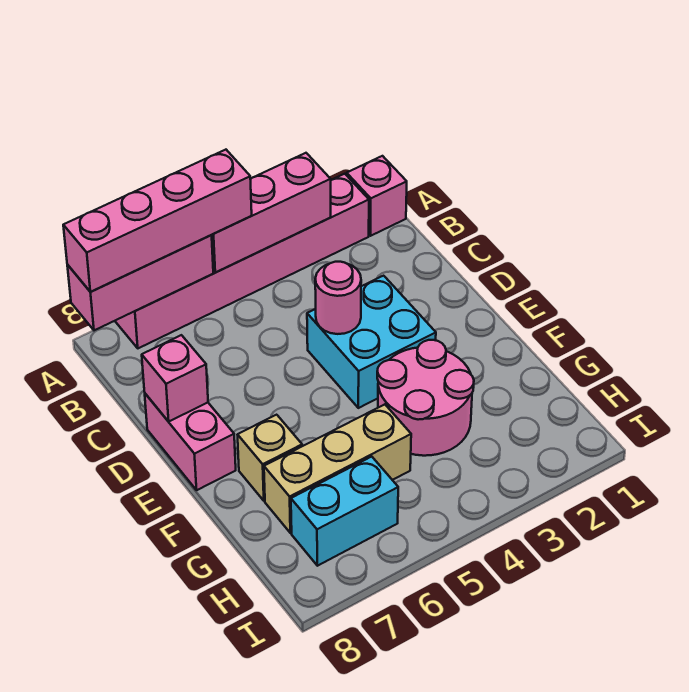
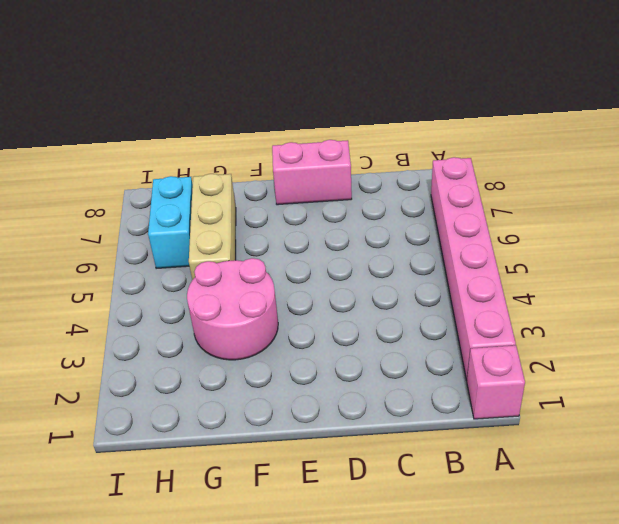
none -> cyan brick D3:E4 level 1
none -> tan brick F7 level 1
none -> pink brick A3:A5 level 2

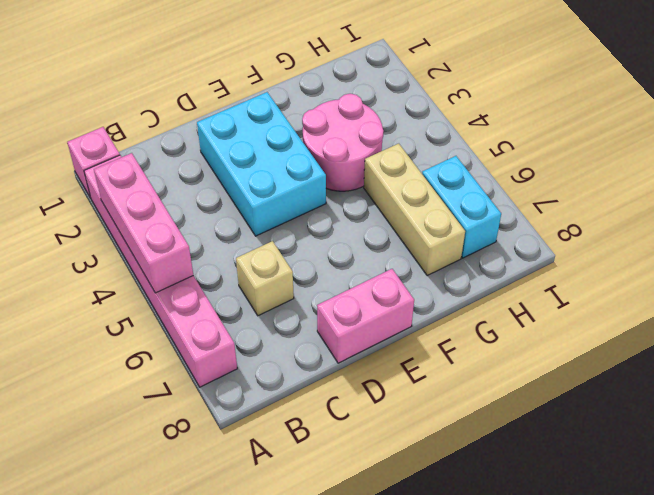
tan brick C6 level 1 -> tan brick F7 level 1
cyan brick D2:E4 level 1 -> cyan brick D3:E4 level 1
none -> pink brick A6:A8 level 2
none -> pink round brick D4 level 2
none -> pink brick D8 level 2

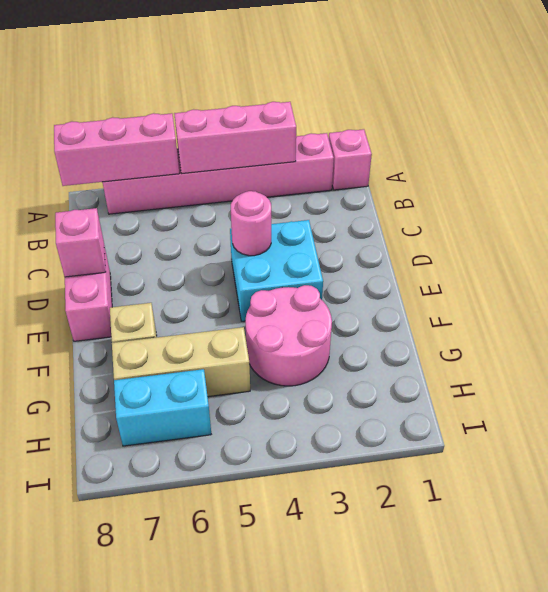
none -> pink brick A5:A8 level 3

